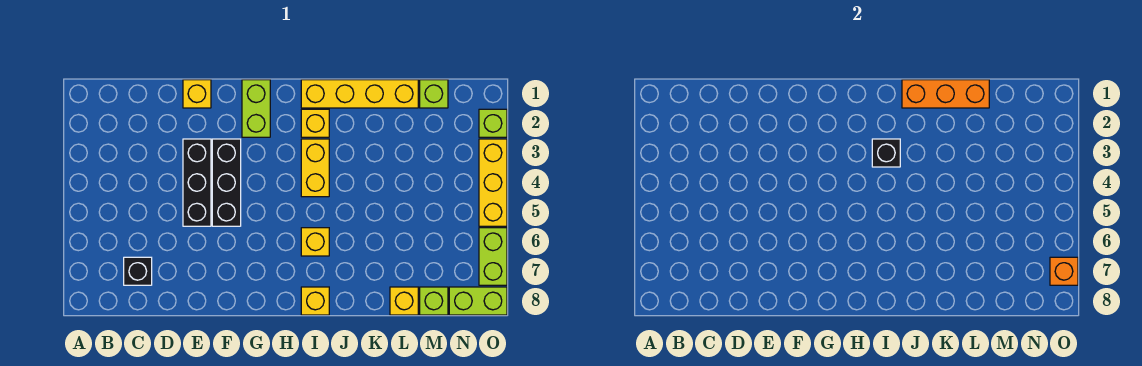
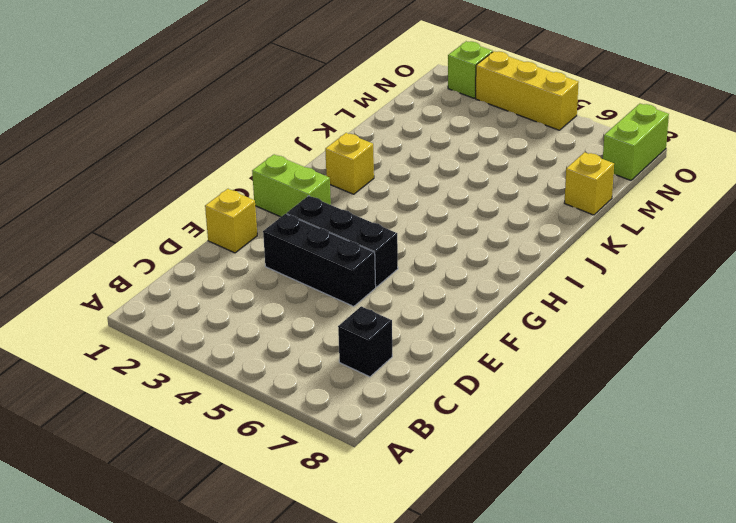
none -> yellow brick I1:L1 level 1
none -> yellow brick I3:I4 level 1
none -> yellow brick I6 level 1

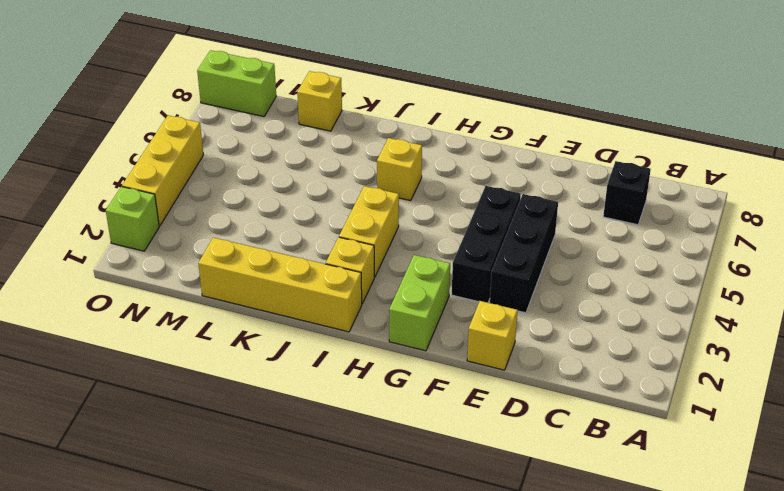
none -> yellow brick I8 level 1
none -> lime brick M1 level 1
none -> lime brick M8 level 1

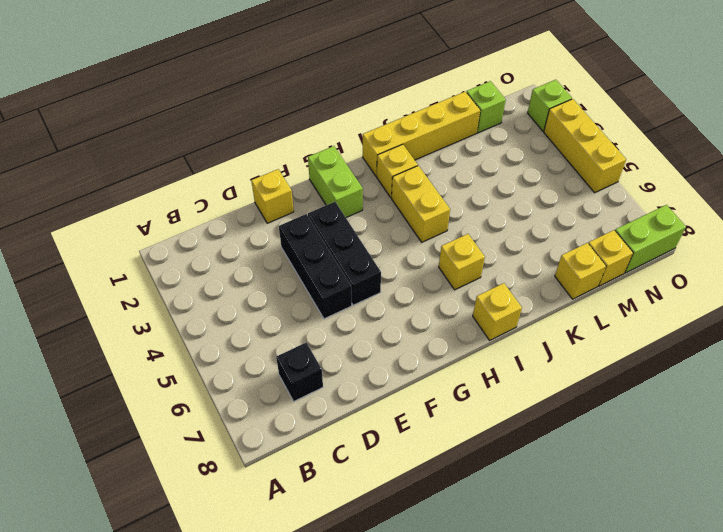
yellow brick M8 level 1 -> lime brick M8 level 1
none -> lime brick O6:O7 level 1
none -> black brick I3 level 2
none -> orange brick J1:L1 level 2

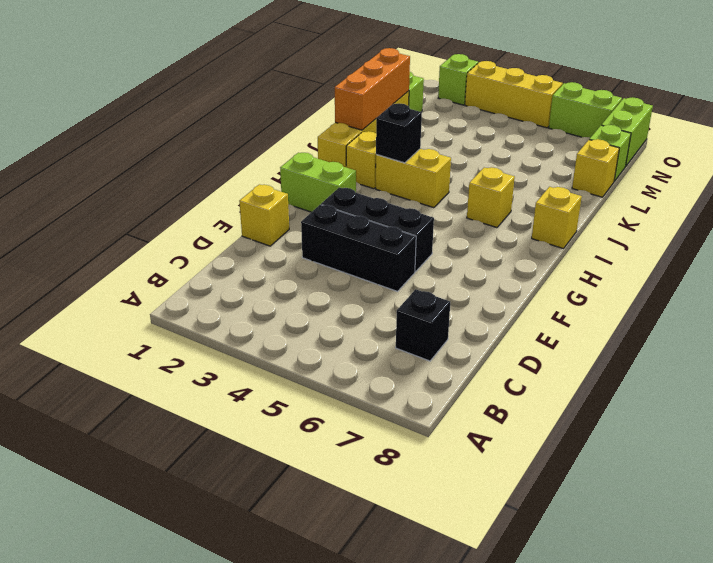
none -> orange brick O7 level 2

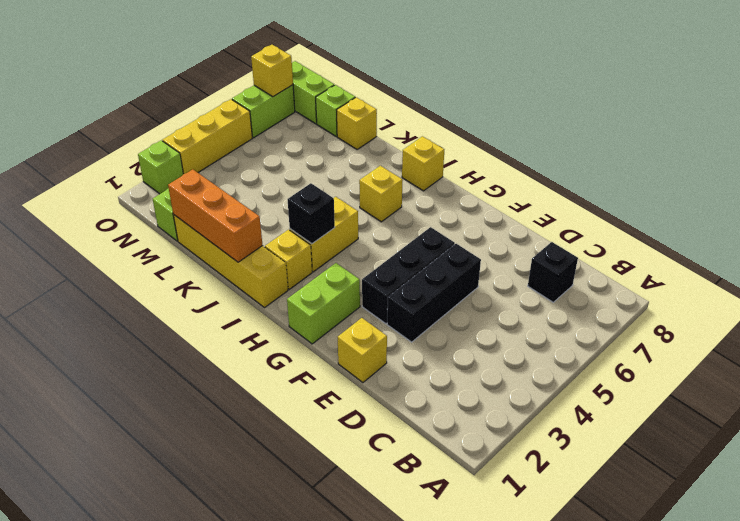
yellow brick O7 level 2 -> orange brick O7 level 2

